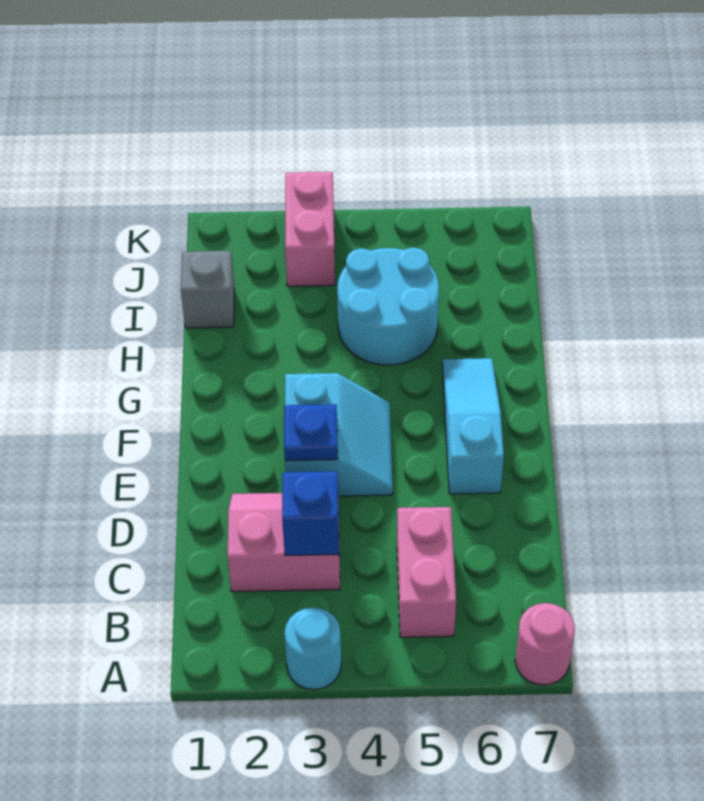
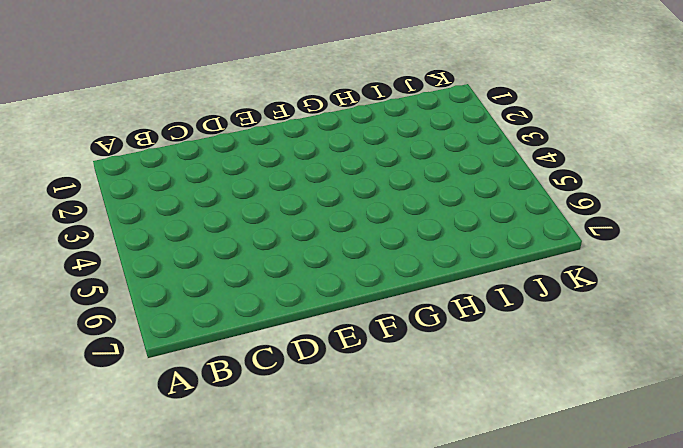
none -> cyan round brick A3 level 1
none -> pink round brick A7 level 1

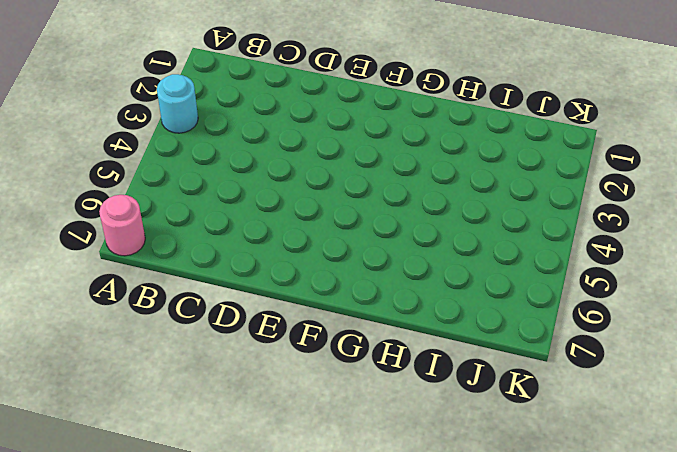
none -> pink brick B5:C5 level 1
none -> pink slope C2:D3 level 1 top C

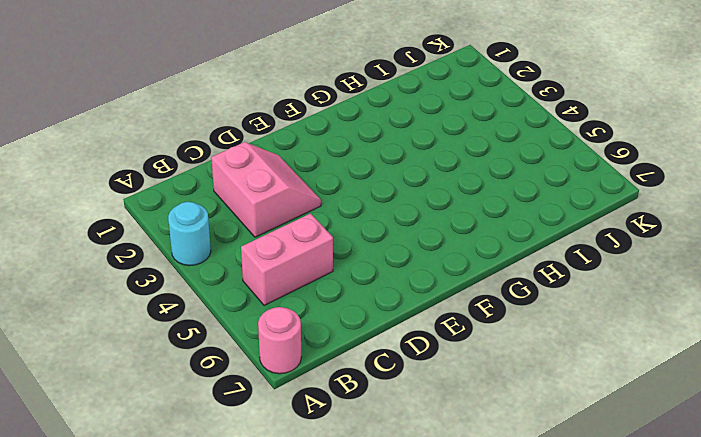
none -> cyan slope E3:F4 level 1 top 3
none -> cyan slope E6:G6 level 1 top E

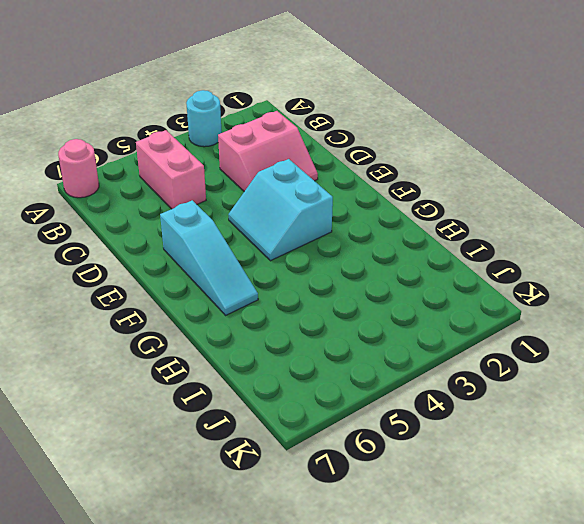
none -> cyan round brick H4:I5 level 1
none -> grey brick I1 level 1

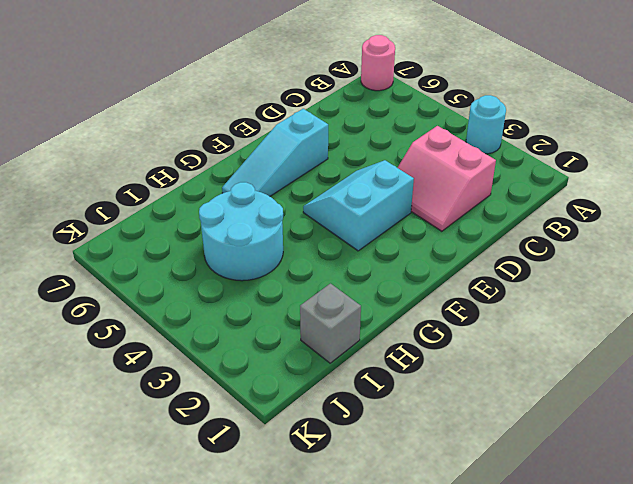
none -> pink brick B5:C5 level 1
none -> pink brick J3:K3 level 1

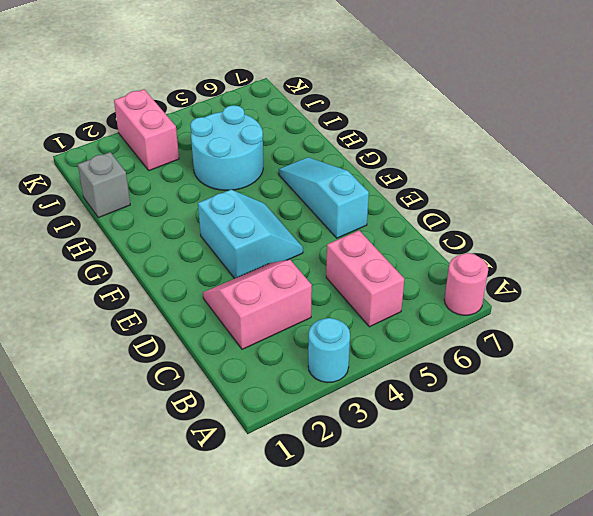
none -> blue brick C3 level 2
none -> blue plate E3 level 2

